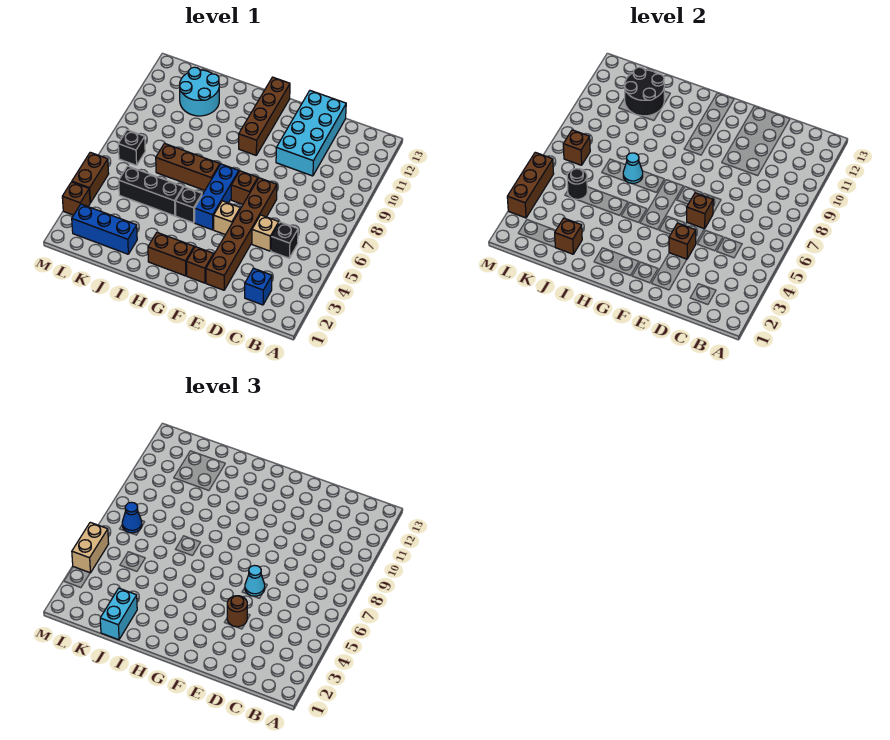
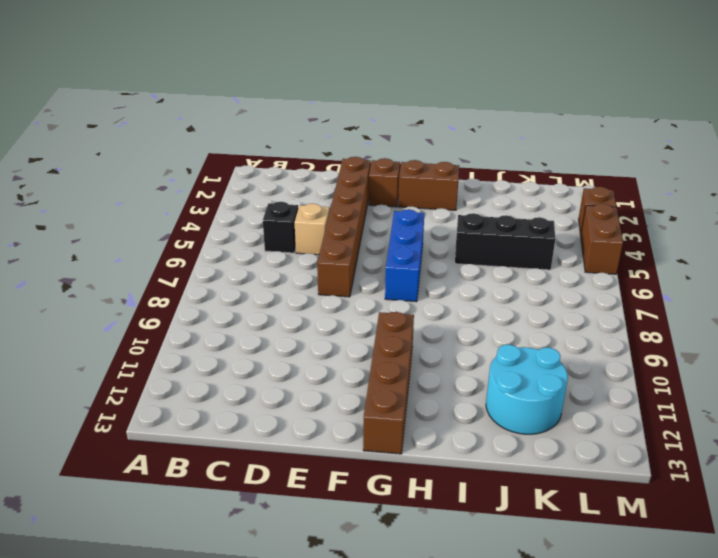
none -> blue brick C2 level 1
none -> cyan brick D10:E13 level 1
none -> tan brick F5 level 1
none -> brown brick F7 level 1

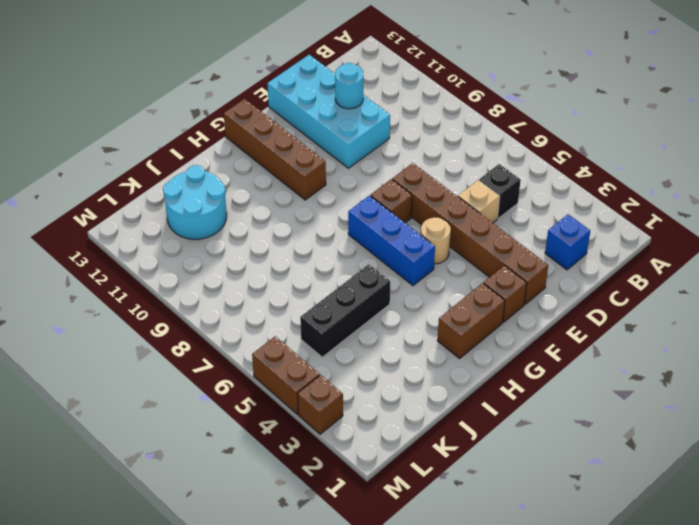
cyan round brick D11 level 2 -> none
tan round brick F5 level 1 -> tan brick F5 level 1
none -> black brick H5 level 1
none -> brown brick H7:J7 level 1
none -> blue brick J2:L2 level 1
none -> black brick L7 level 1

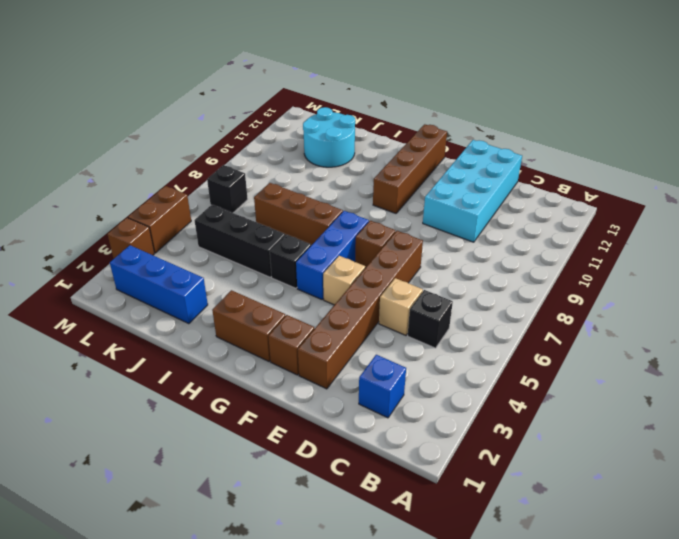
none -> brown brick E4 level 2
none -> brown brick E6 level 2
none -> cyan cone I7 level 2
none -> brown brick J2 level 2

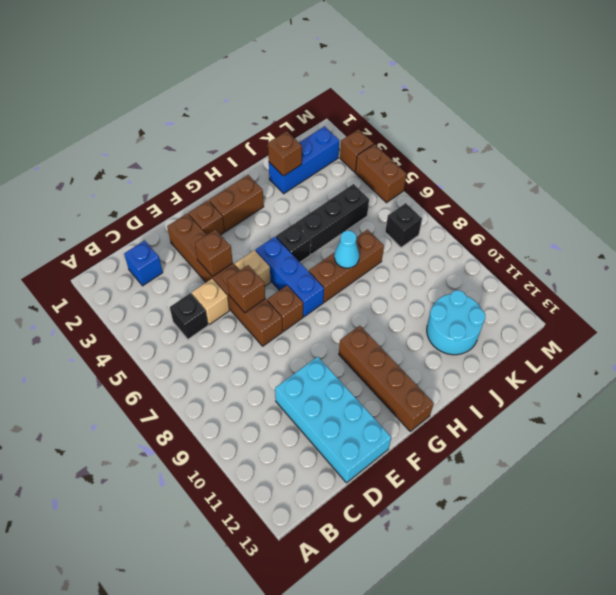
none -> black round brick J11:K12 level 2
none -> black round brick K5 level 2
none -> brown brick L7 level 2
none -> brown brick M3:M5 level 2

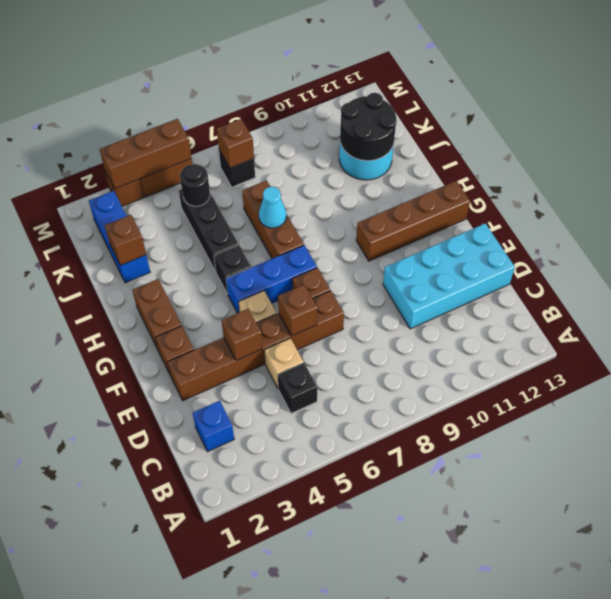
none -> brown round brick E4 level 3
none -> cyan cone E6 level 3
none -> cyan brick J1:J2 level 3
none -> blue cone L7 level 3

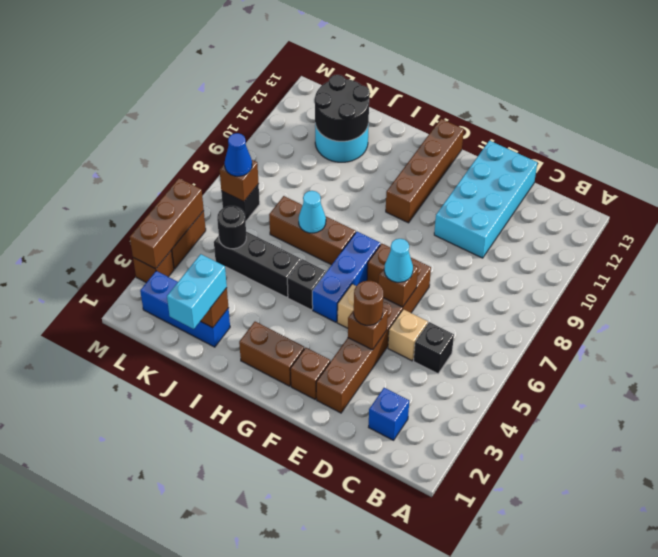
none -> tan brick M4:M5 level 3

